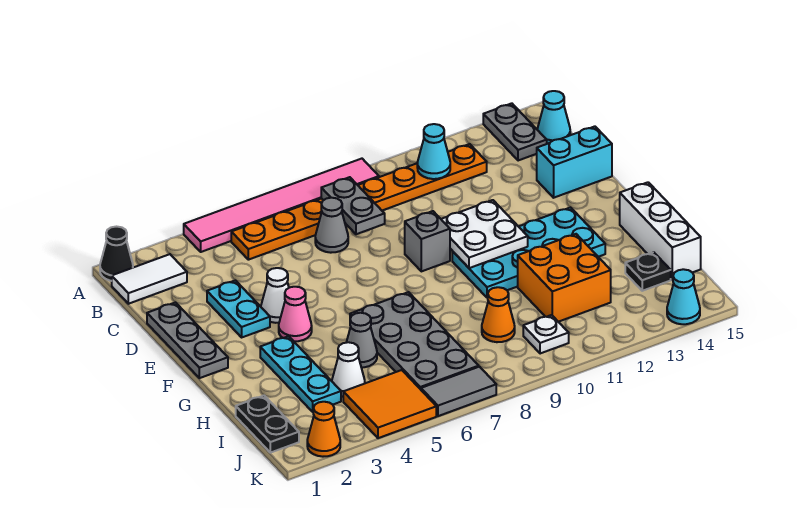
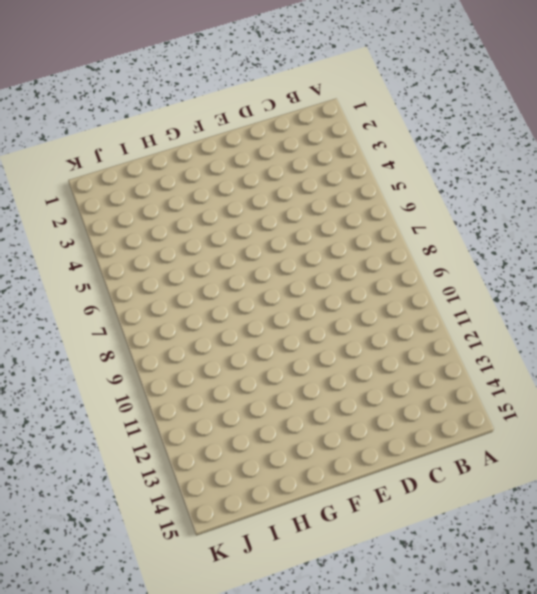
none -> black cone A1 level 1
none -> pink tile A4:A9 level 1
none -> grey plate A14:B14 level 1
none -> white tile B1:B2 level 1

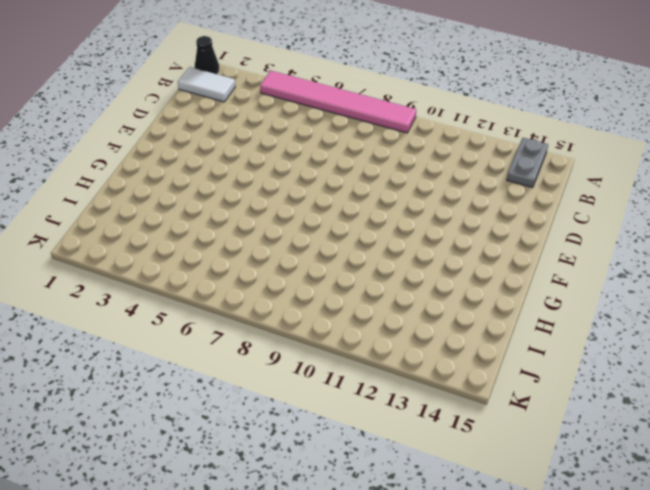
none -> orange plate B5:B12 level 1
none -> cyan cone B15 level 1
none -> grey cone C7 level 1
none -> grey plate D1:F1 level 1

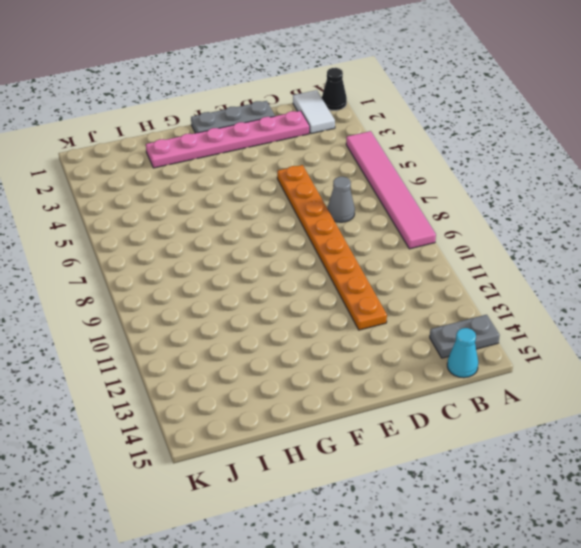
pink plate C2:H2 level 1 -> none
orange plate D5:D12 level 1 -> orange plate B5:B12 level 1
none -> cyan plate D3:E3 level 1
none -> cyan brick D14:D15 level 1
none -> white cone E4 level 1
none -> grey brick E9 level 1

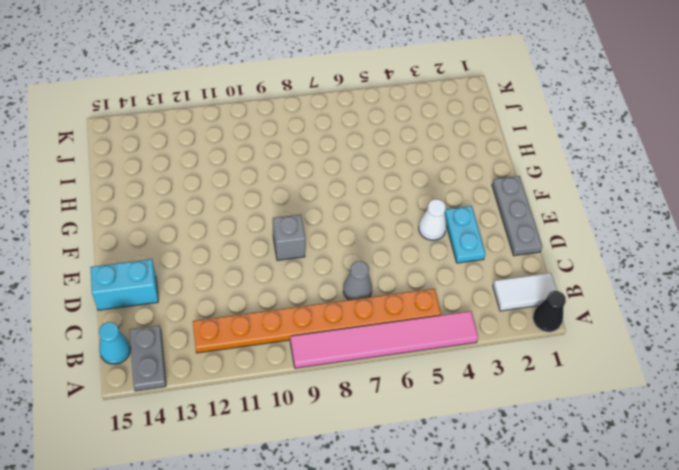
none -> pink cone F4 level 1
none -> cyan plate F10:G13 level 1
none -> cyan plate G3:I3 level 1
none -> grey plate G6:J7 level 1

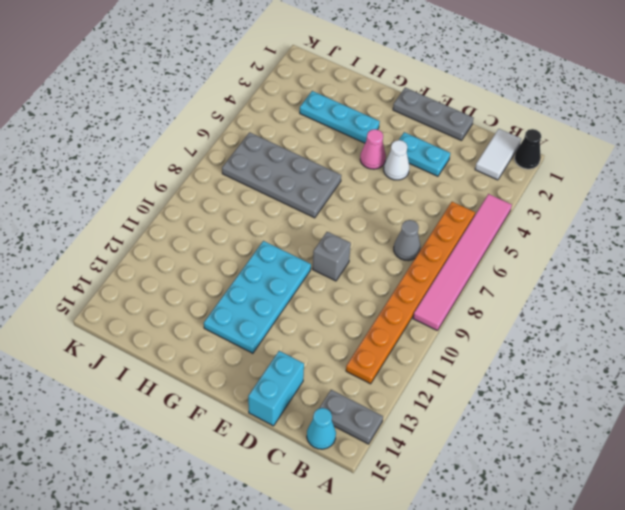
none -> white brick G15:I15 level 1
none -> grey cone H5 level 1
none -> orange brick H11:I12 level 1
none -> black plate I1:J1 level 1

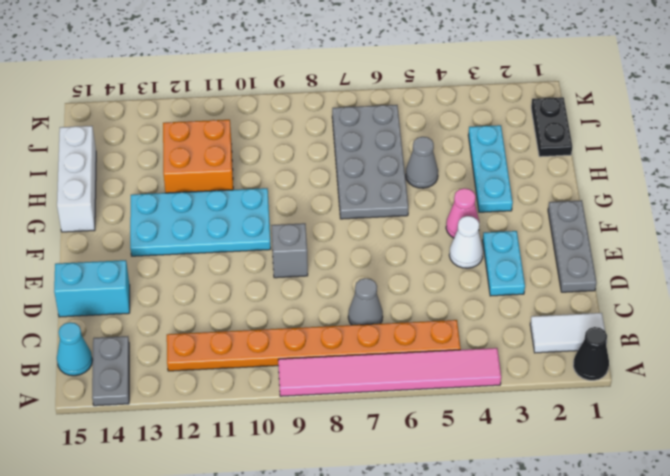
none -> white cone I4 level 1
none -> orange cone I9 level 1
none -> black plate I14 level 1
none -> orange tile J4:K5 level 1

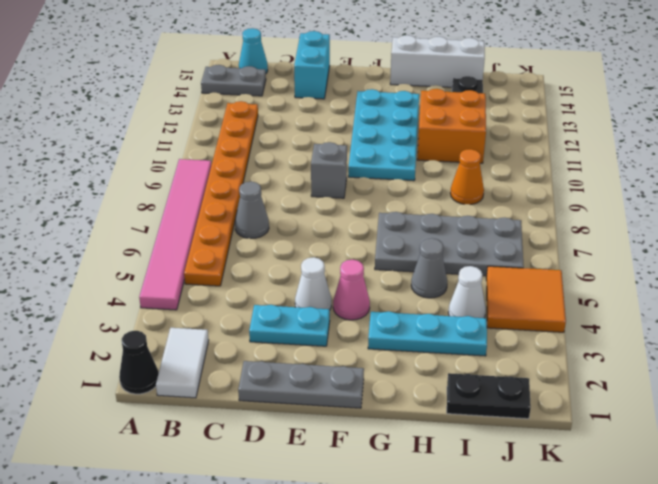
none -> white plate J10 level 1
none -> orange cone K2 level 1
none -> grey tile K6:K7 level 1
none -> cyan cone K14 level 1

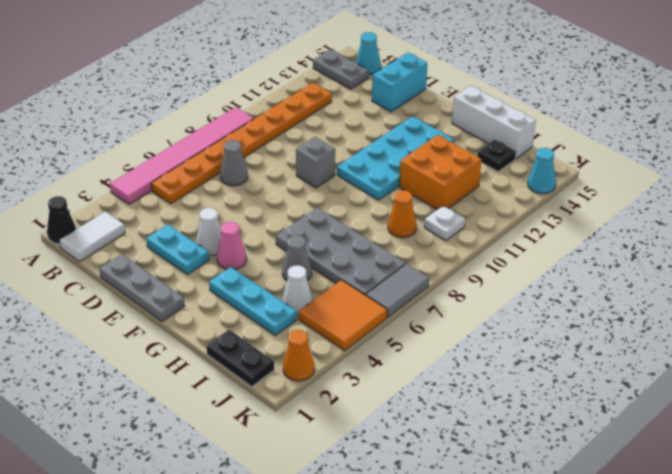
none -> grey plate B8:C8 level 2
none -> cyan cone B11 level 2
none -> white plate E10:F11 level 2

